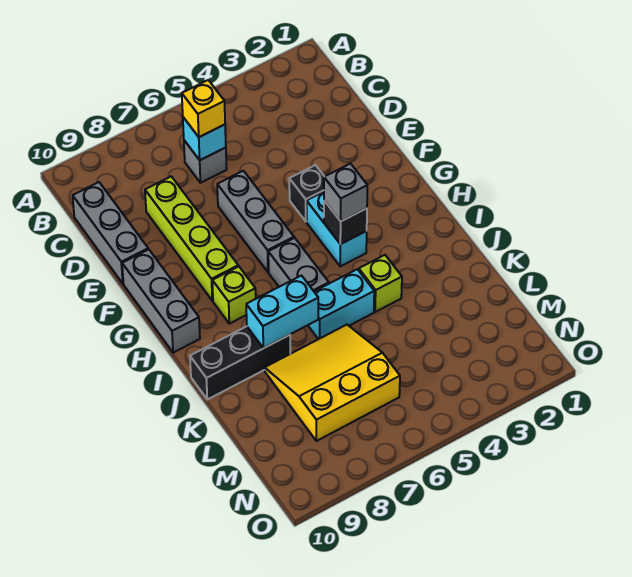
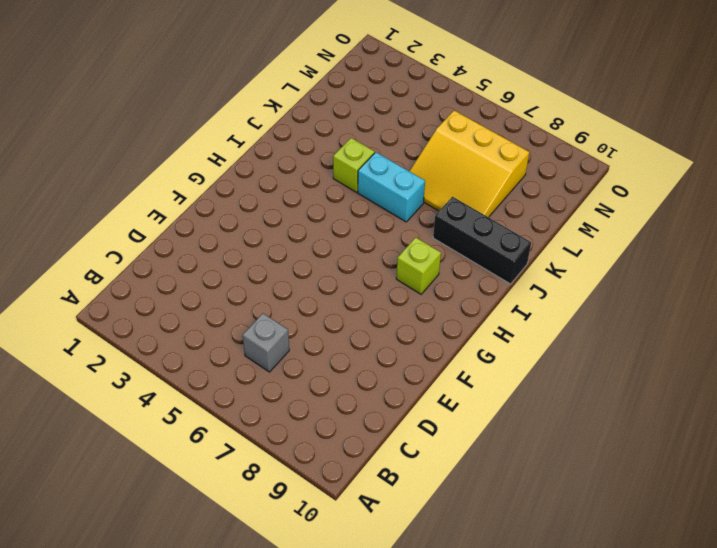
none -> grey brick C10:E10 level 1
none -> lime brick D8:G8 level 1
none -> grey brick E6:G6 level 1

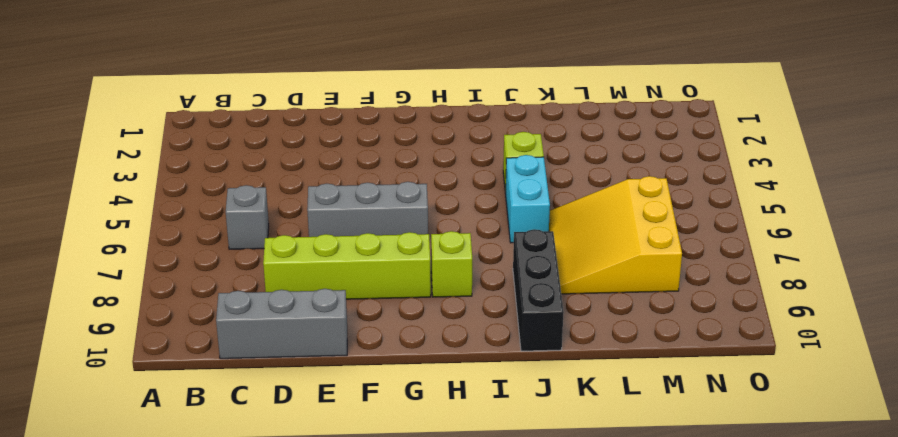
none -> black brick F4 level 1
none -> grey brick F10:H10 level 1
none -> cyan brick G4:H4 level 1

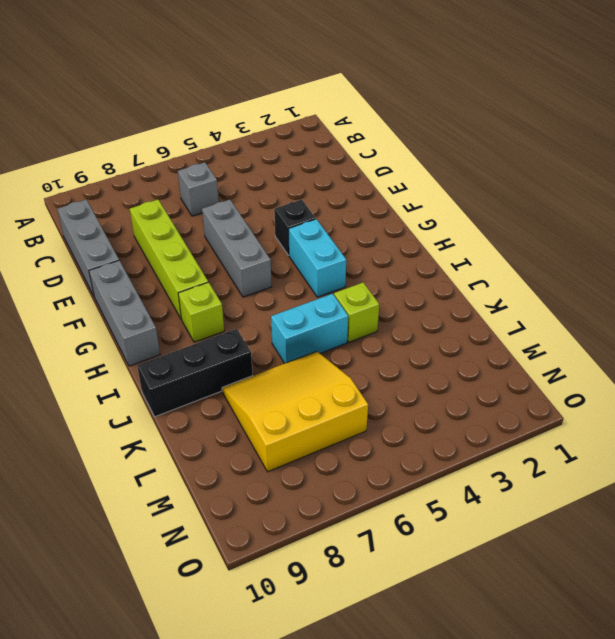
none -> grey brick H6:I6 level 1
none -> cyan brick C6 level 2
none -> black brick H4 level 2

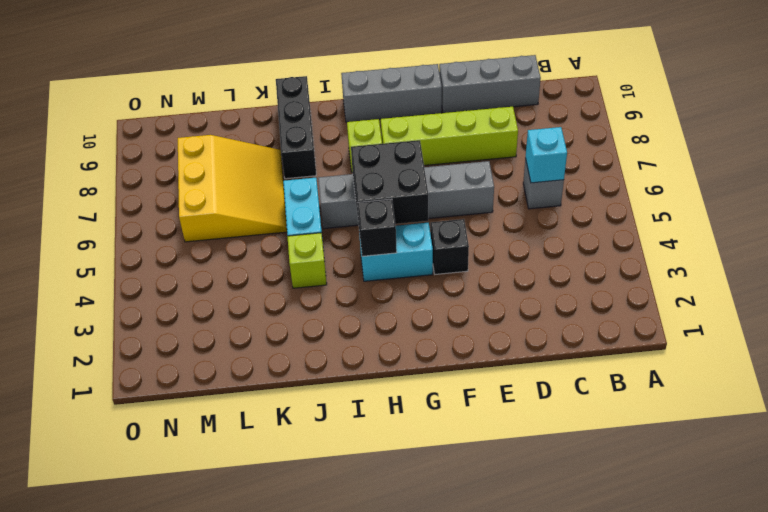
black brick G5:H6 level 2 -> none
none -> cyan brick J7:J8 level 2
none -> yellow brick C6 level 3
none -> grey brick H4 level 3

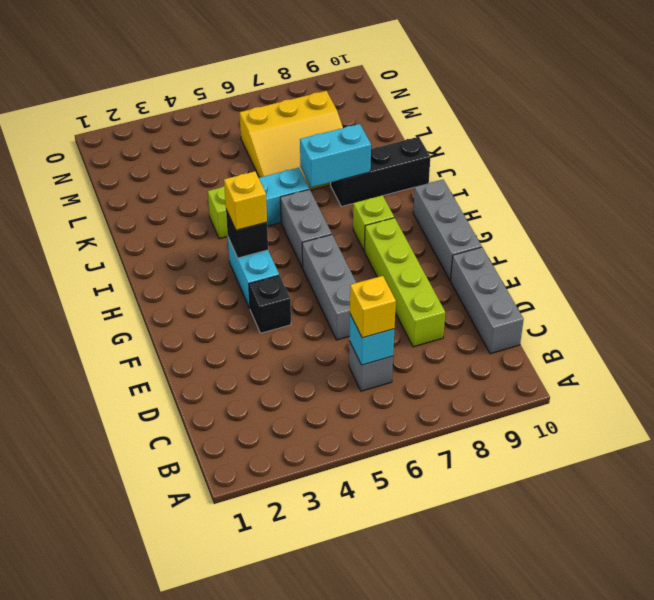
yellow brick H4 level 3 -> grey brick H4 level 3

